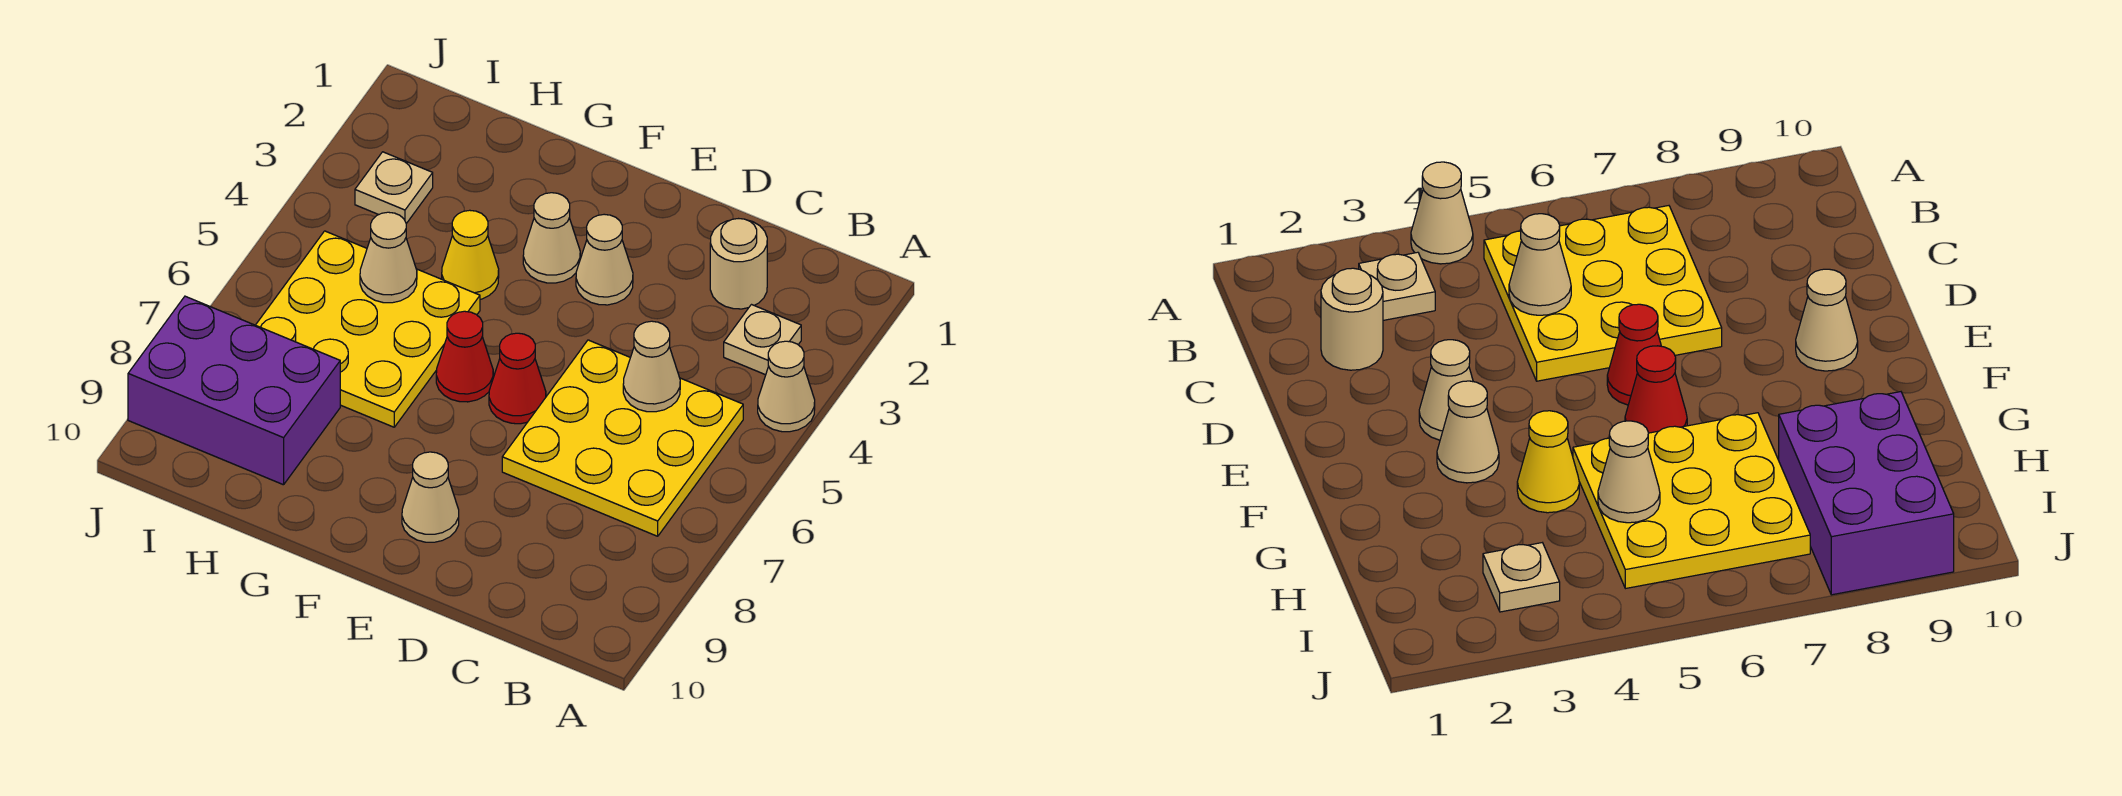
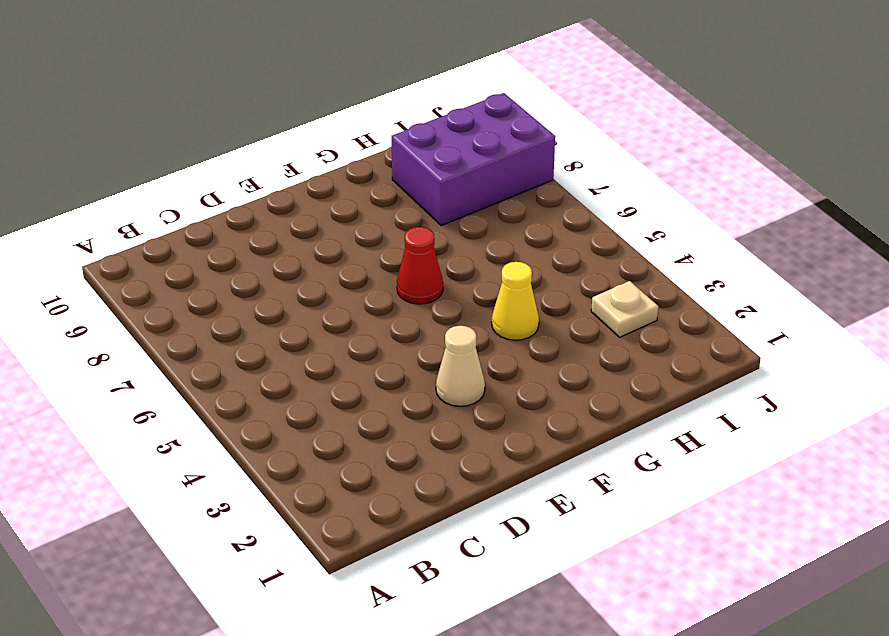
none -> tan cone A4 level 1
none -> tan plate B3 level 1
none -> yellow plate B5:D7 level 1

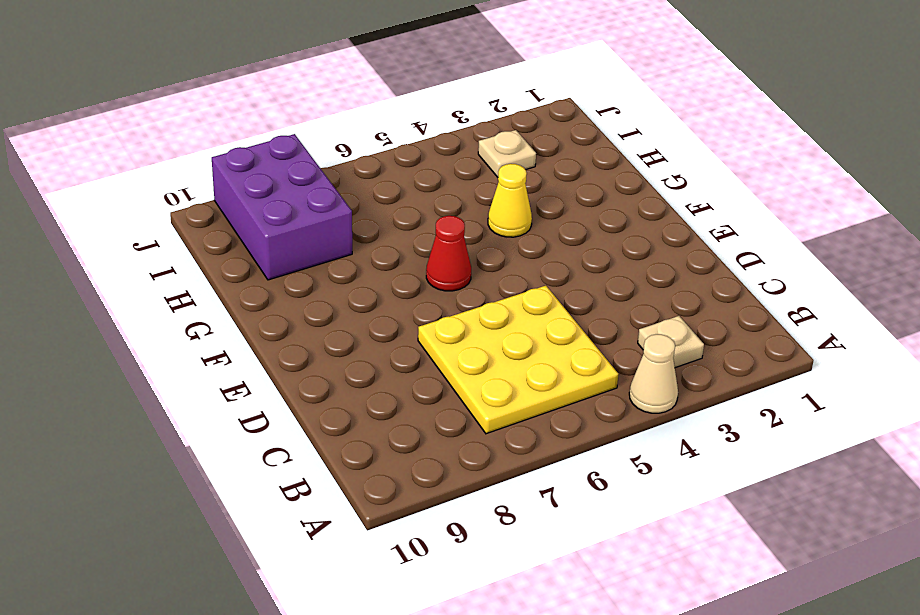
none -> tan round brick C2 level 1
none -> tan cone E3 level 1
none -> red cone E6 level 1

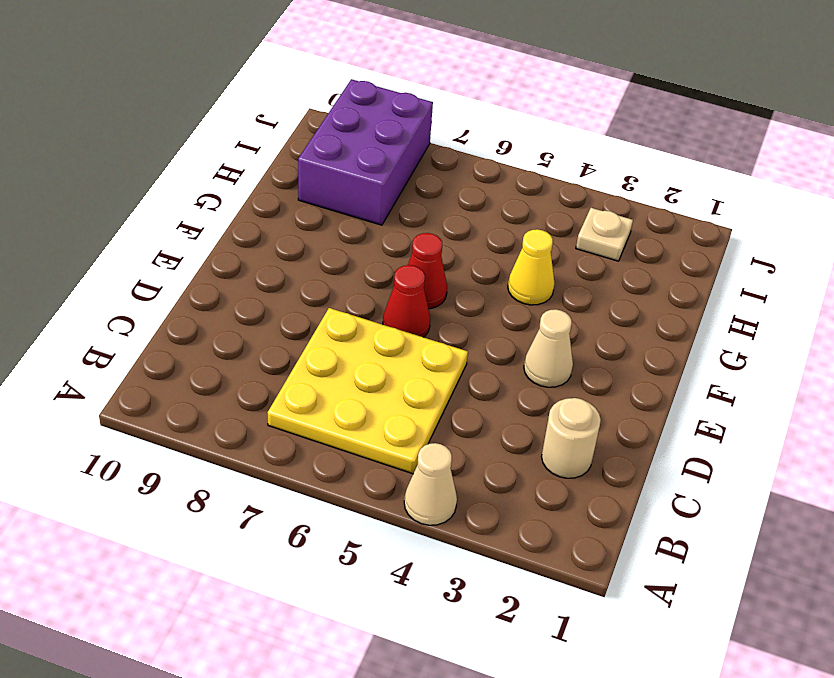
none -> tan plate B3 level 1
none -> tan cone E9 level 1
none -> tan cone F3 level 1

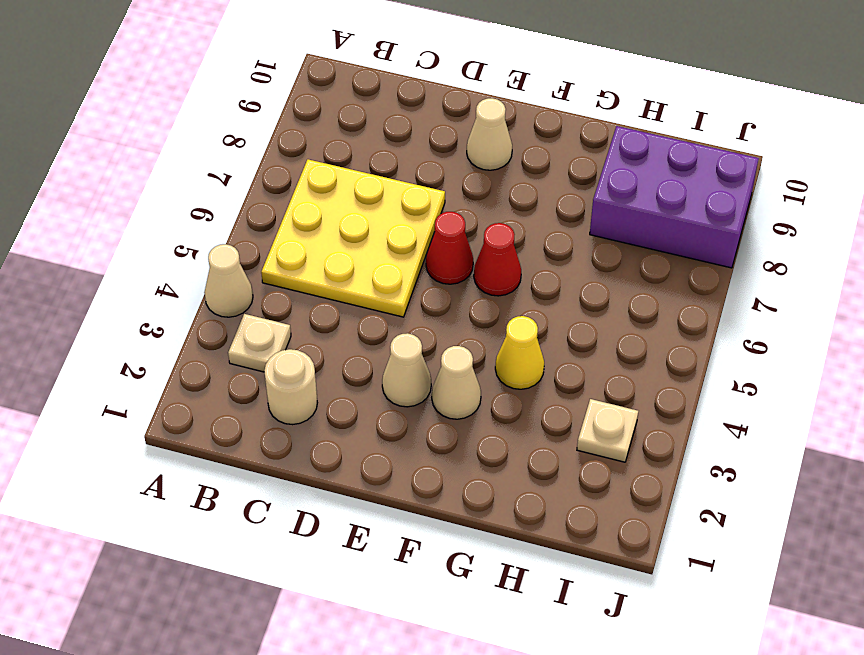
none -> yellow plate G5:I7 level 1
none -> tan cone C5 level 2
none -> tan cone H5 level 2

